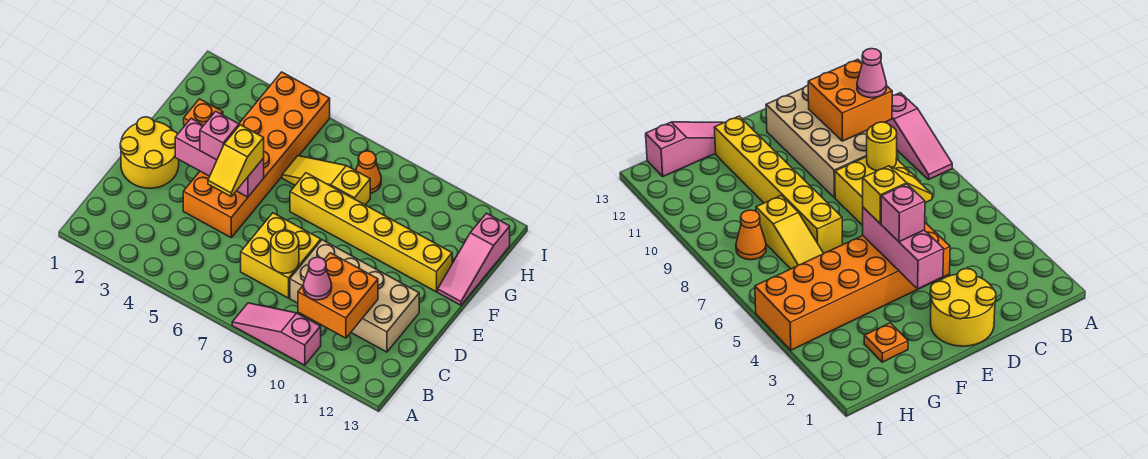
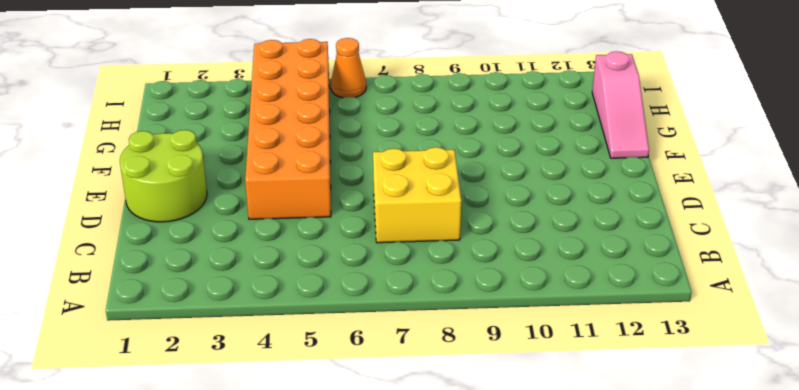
lime round brick D1:E2 level 1 -> yellow round brick D1:E2 level 1
orange cone I6 level 1 -> orange cone H8 level 1
none -> pink slope A8:A10 level 1 top 10
none -> tan brick C9:D12 level 1
none -> yellow brick F7:F12 level 1

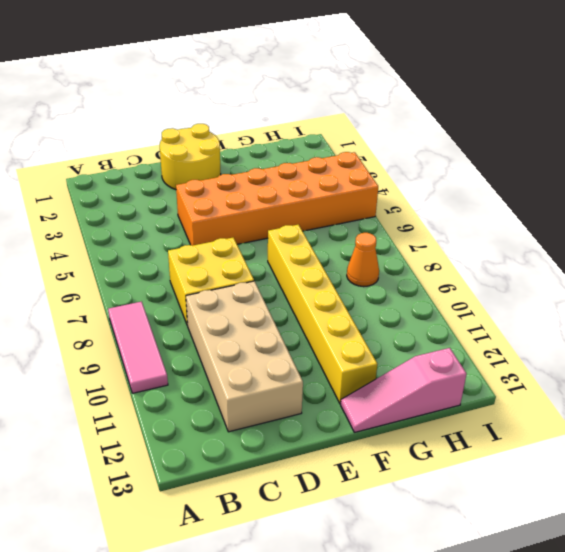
pink tile A8:A10 level 1 -> pink slope A8:A10 level 1 top 10
none -> orange plate G2 level 1
none -> yellow slope G6:G8 level 1 top 8
none -> orange brick B10:C11 level 2

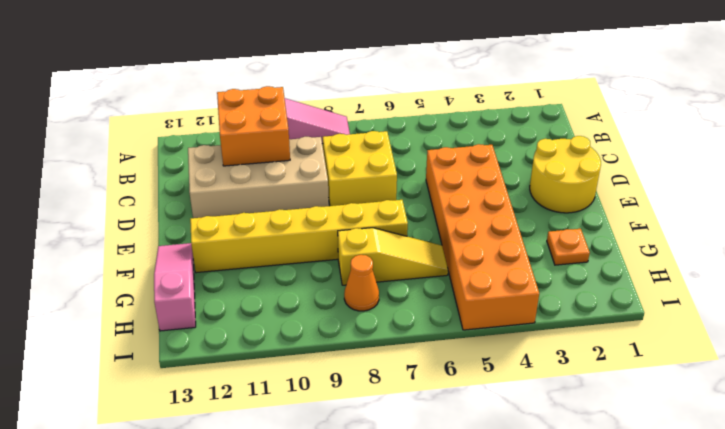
none -> yellow round brick C8 level 2
none -> pink brick E3:E5 level 2
none -> pink cone B10 level 3

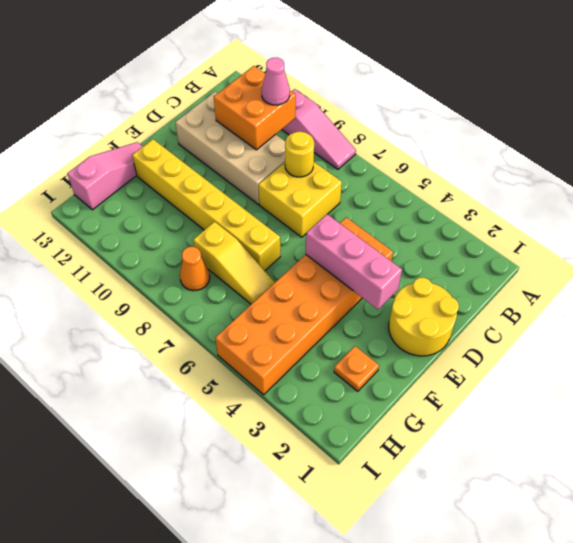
none -> yellow slope D5:E5 level 3 top E
none -> pink brick E4 level 3

